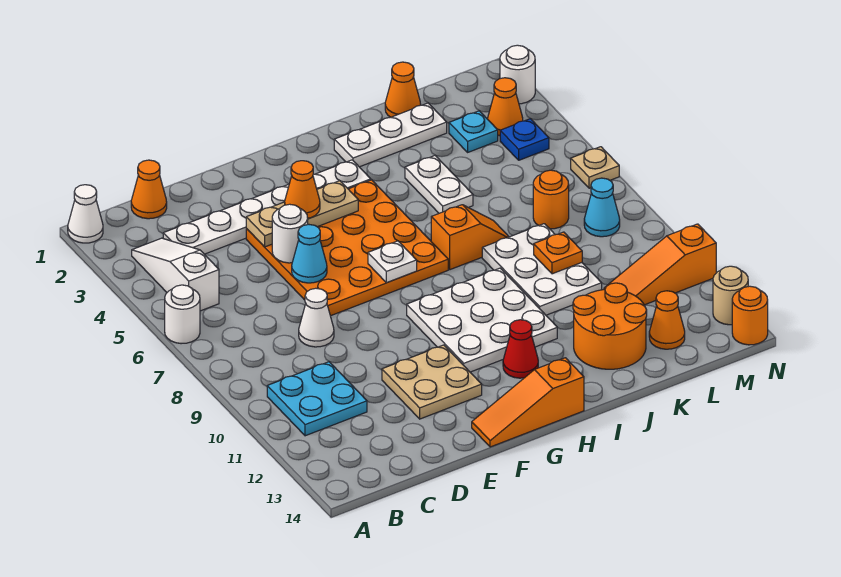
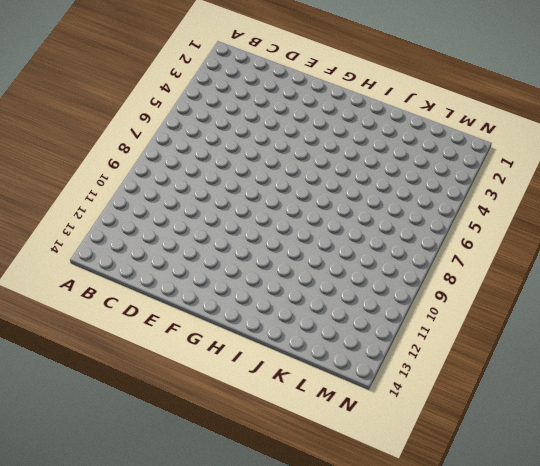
none -> white cone A1 level 1
none -> white round brick A6 level 1
none -> white slope B3:B5 level 1 top 5
none -> cyan plate B10:C11 level 1

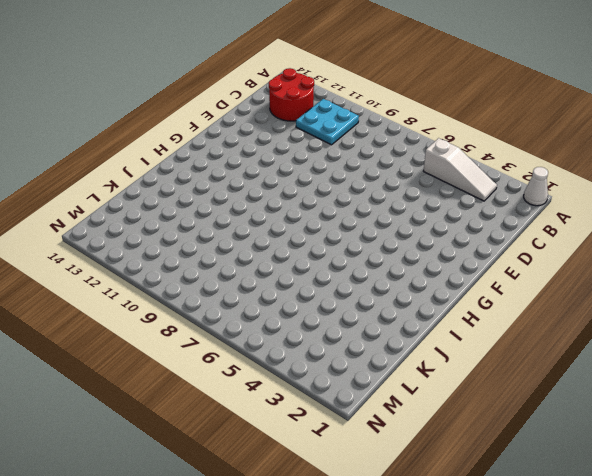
red round brick B12:C13 level 1 -> none
none -> white round brick A6 level 1
none -> orange cone C1 level 1
none -> white plate C3:H3 level 1
none -> white cone D8 level 1

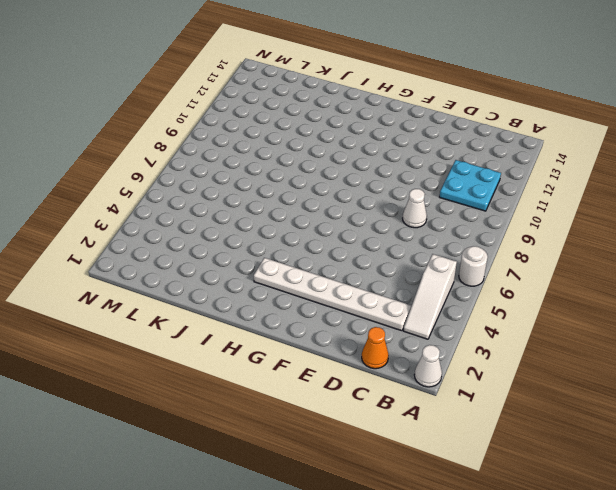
none -> orange plate E4:H7 level 1
none -> tan plate E11:F12 level 1
none -> orange slope F14:H14 level 1 top H
none -> white plate G9:I11 level 1

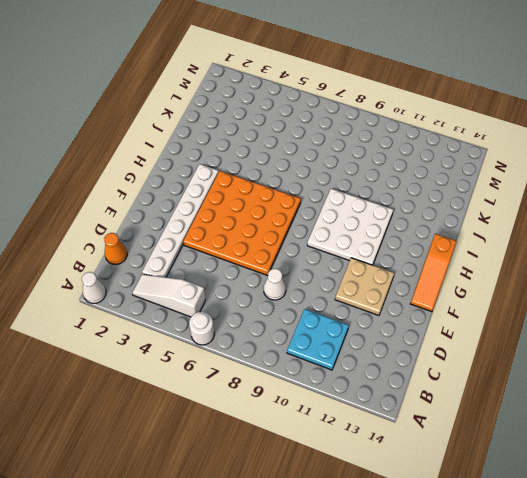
none -> red cone H12 level 1
none -> white plate I2:K2 level 1
none -> orange slope I7:J7 level 1 top I
none -> white plate J4:J5 level 1

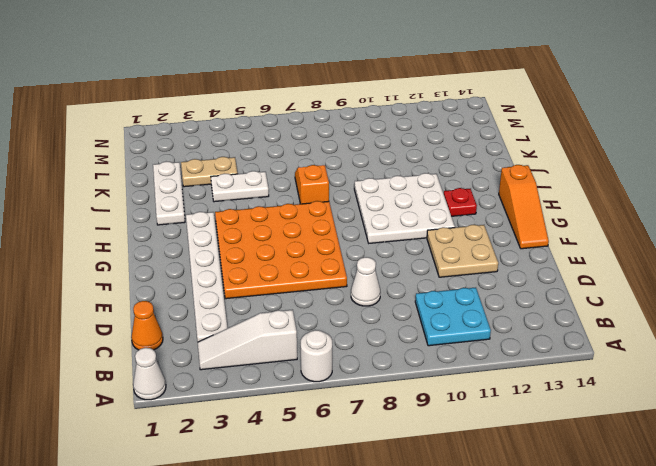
red plate H12 level 1 -> red cone H12 level 1
tan plate K3:K4 level 1 -> none
none -> white plate J8:K10 level 1
none -> orange round brick J12:K13 level 1
none -> orange cone K1 level 1
none -> cyan plate L3 level 1

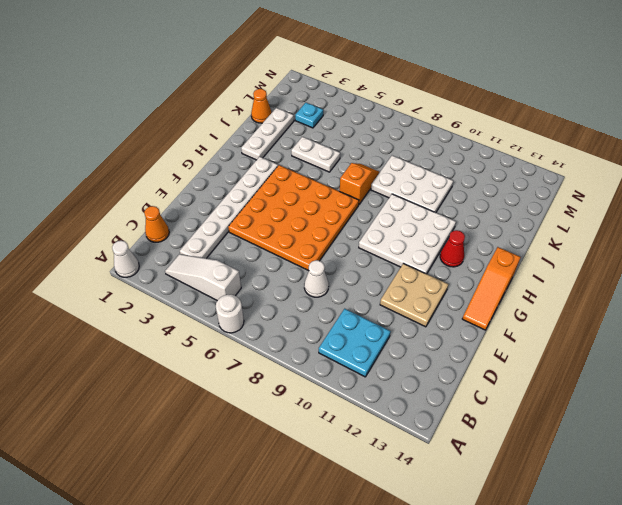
none -> orange round brick J12:K13 level 1
none -> orange round brick L7 level 1
none -> orange slope L11:N11 level 1 top N
none -> orange cone L13 level 1

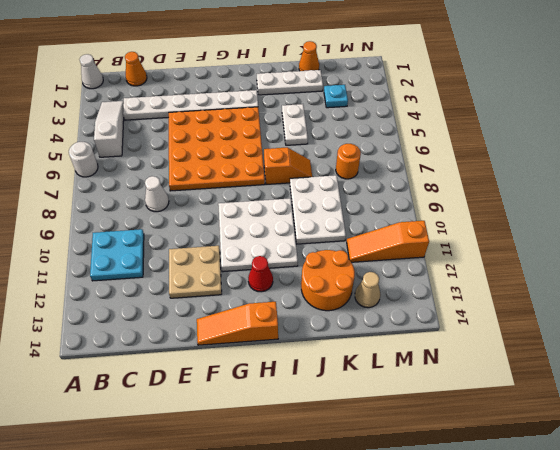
tan cone L13 level 1 -> orange cone L13 level 1
none -> orange cone M3 level 1
none -> blue plate M4 level 1
none -> cyan cone M8 level 1
none -> white round brick N2 level 1

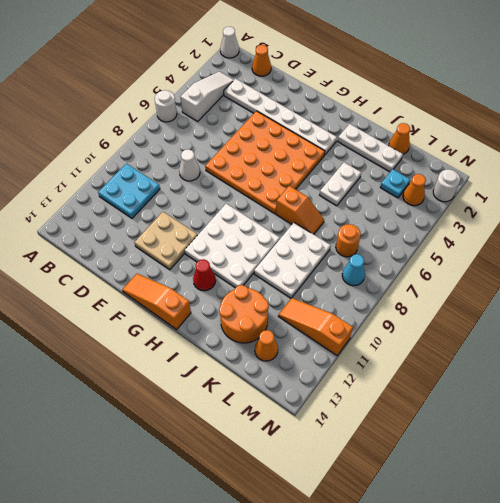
none -> blue plate M4 level 1
none -> tan plate N6 level 1
none -> tan round brick N13 level 1
none -> orange round brick N14 level 1

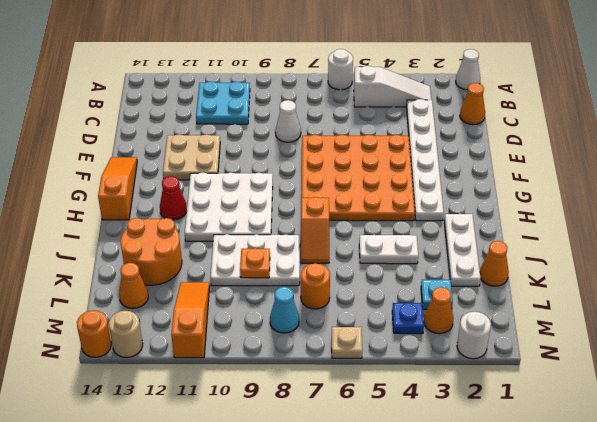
none -> tan plate E4:G4 level 2
none -> white round brick E5 level 2
none -> cyan cone E6 level 2
none -> white plate G7 level 2

